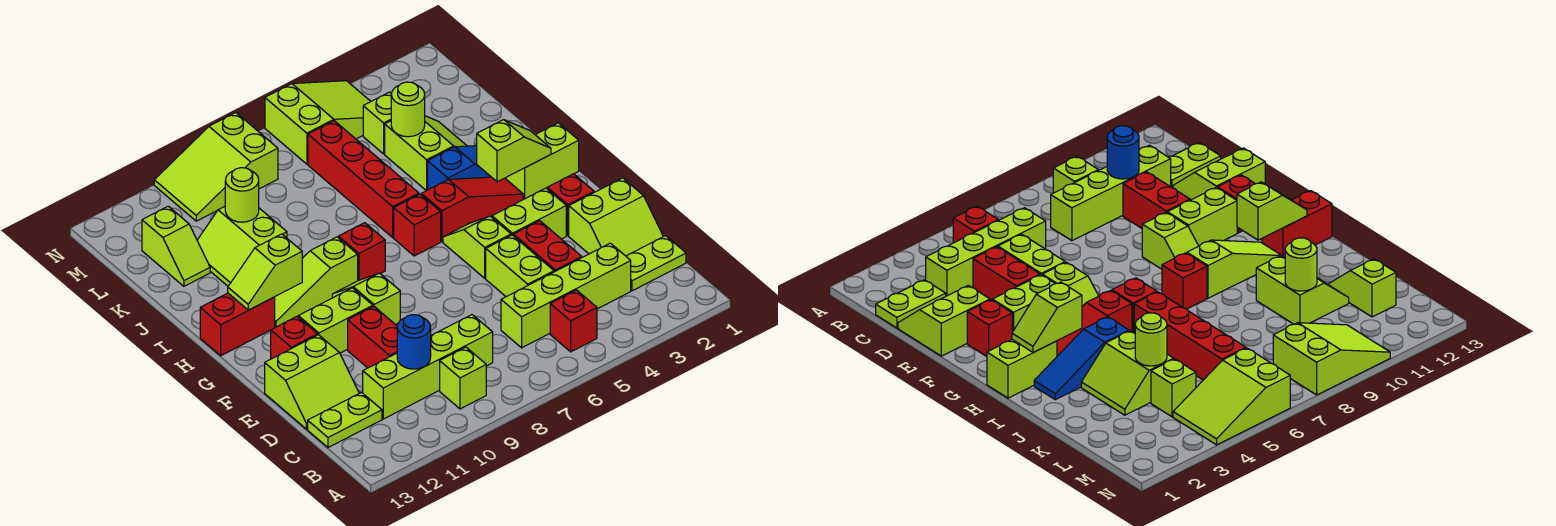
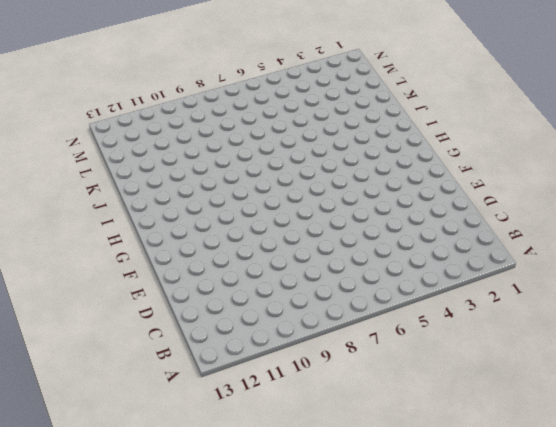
none -> red brick B5 level 1
none -> lime brick B9 level 1
none -> lime plate C1:C2 level 1
none -> lime brick C3:C6 level 1

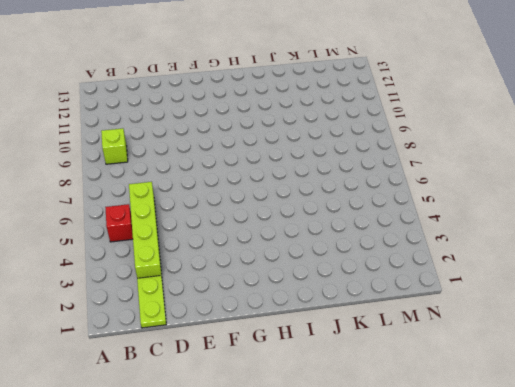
none -> lime brick C8:C11 level 1
none -> lime plate C12:C13 level 1
none -> lime slope D1:E2 level 1 top E
none -> red brick D4:E4 level 1

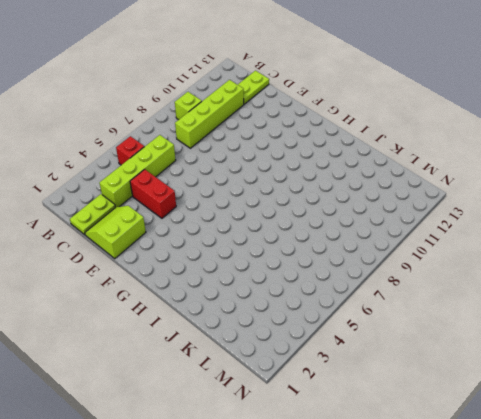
none -> lime brick D5:E5 level 1
none -> red brick D10:E10 level 1
none -> lime slope D12:E13 level 1 top E
none -> red brick F2 level 1

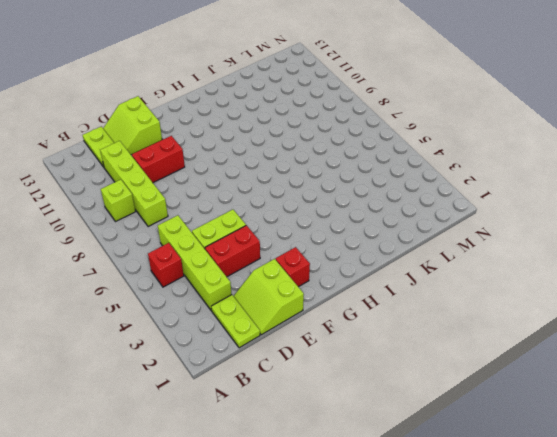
none -> lime brick F3:F4 level 1
none -> lime slope F5:G5 level 1 top F
none -> lime slope F9:G9 level 1 top F
none -> lime brick F10:F11 level 1

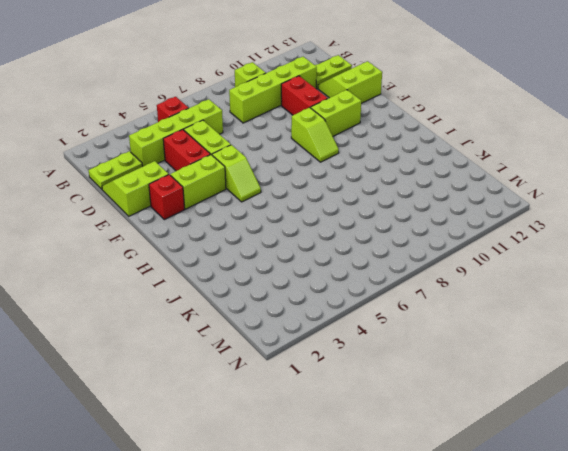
none -> red brick F12 level 1
none -> lime brick H1:H2 level 1
none -> red slope H3:H5 level 1 top 5
none -> red brick H6 level 1

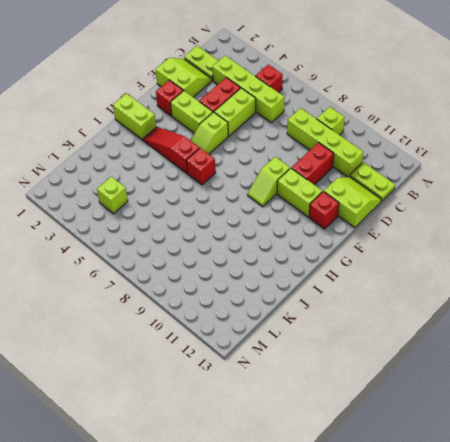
none -> red brick H8 level 1
none -> lime slope H9:H11 level 1 top 9
none -> red brick H12:H13 level 1
none -> blue slope I2:I4 level 1 top 4

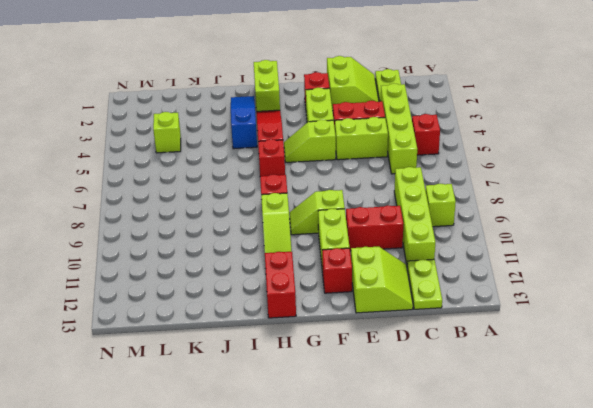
none -> red brick I6:L6 level 1
none -> lime slope J3:K4 level 1 top 4
none -> lime slope J10:K11 level 1 top 10
none -> lime slope K12:L12 level 1 top L

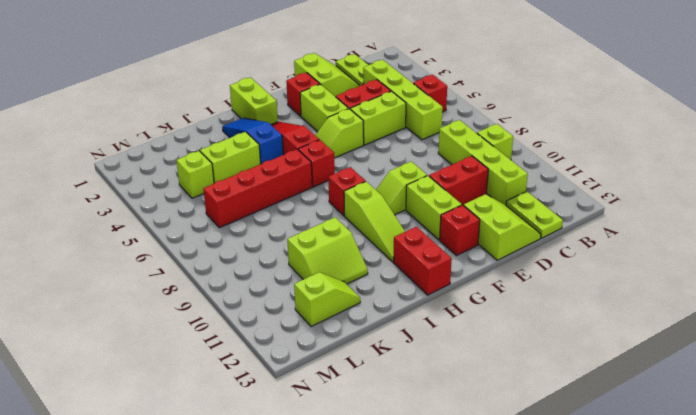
none -> lime slope M4:N6 level 1 top 6
none -> lime slope M8:N10 level 1 top 8
none -> blue round brick C10 level 2
none -> lime slope H2:H3 level 2 top 3

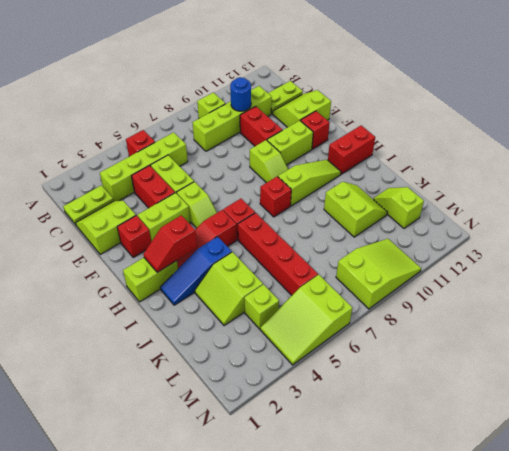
red slope H2:H3 level 2 top 3 -> lime slope H2:H3 level 2 top 3
none -> lime slope H11:H12 level 2 top 11
none -> lime round brick K4 level 2
none -> lime round brick K10 level 2

